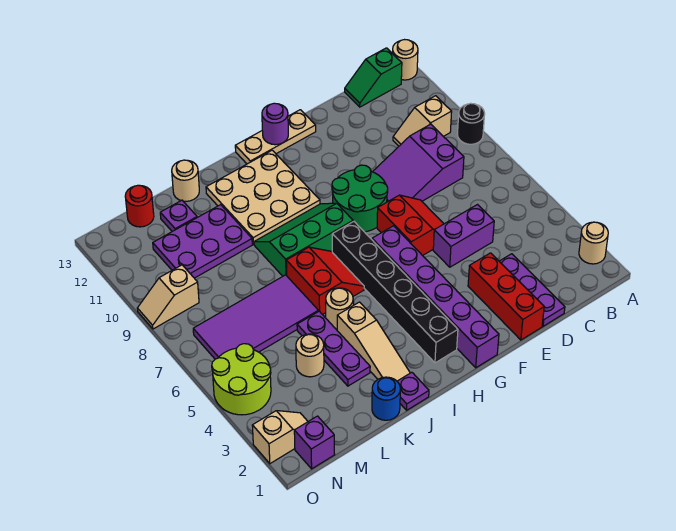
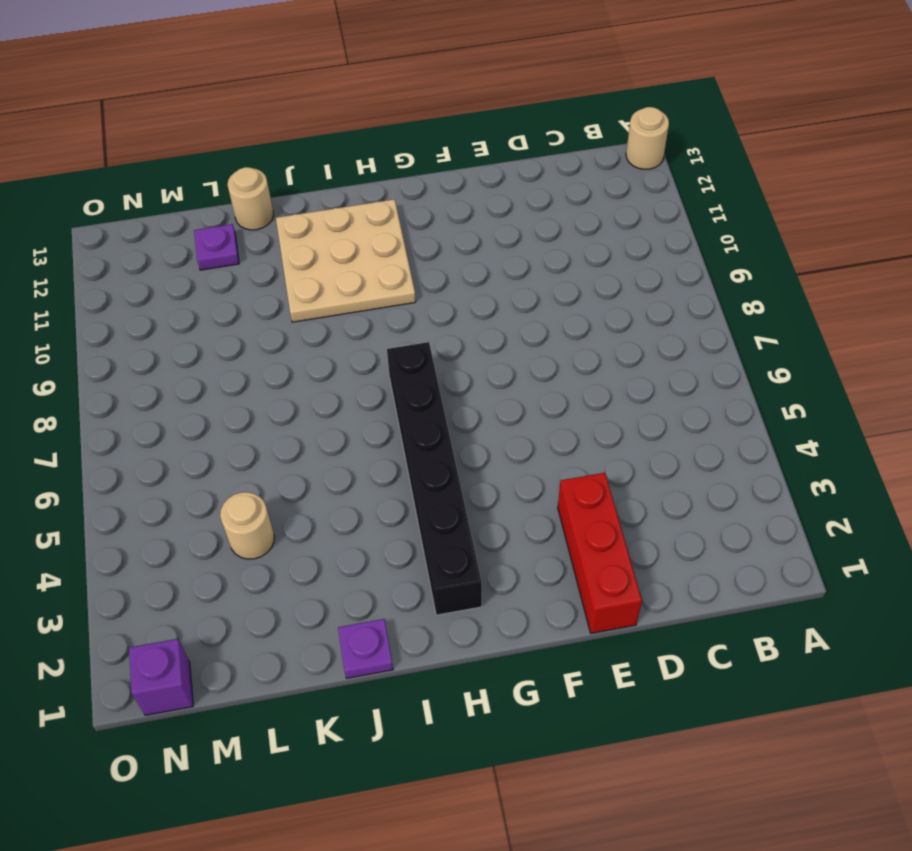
none -> tan round brick A2 level 1
none -> black round brick A9 level 1
none -> tan slope B10:C10 level 1 top B
none -> green slope B13:C13 level 1 top B

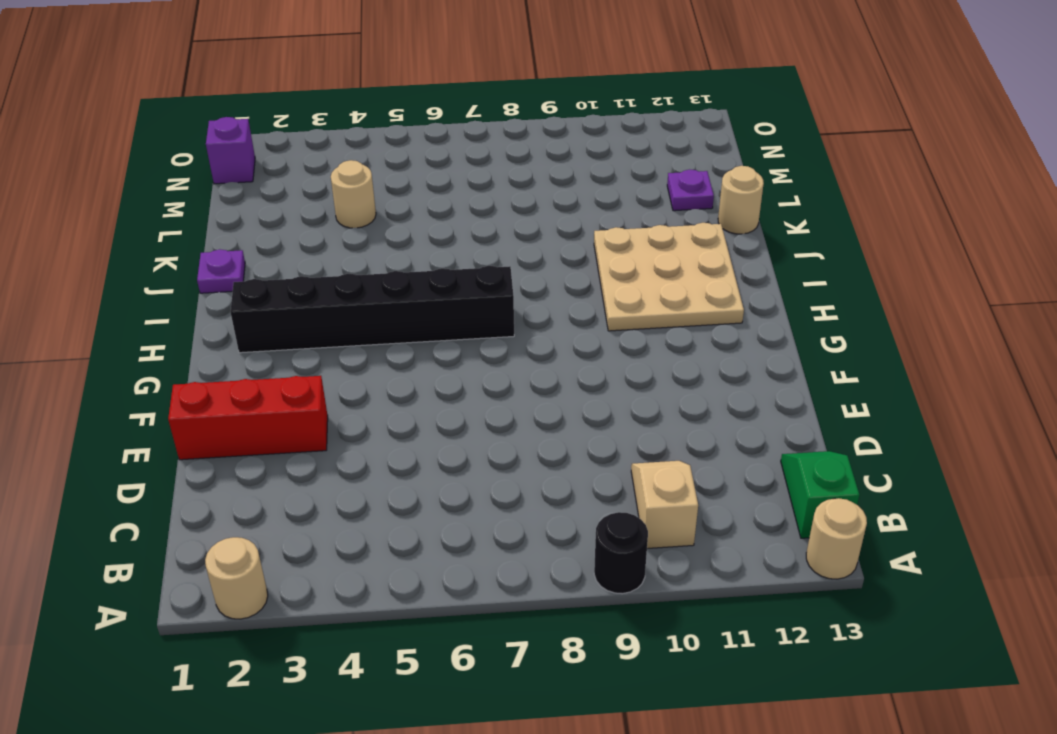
none -> purple slope C8:E9 level 1 top C
none -> purple plate D1:D3 level 1
none -> purple brick D5:E5 level 1
none -> red slope E6:F7 level 1 top F

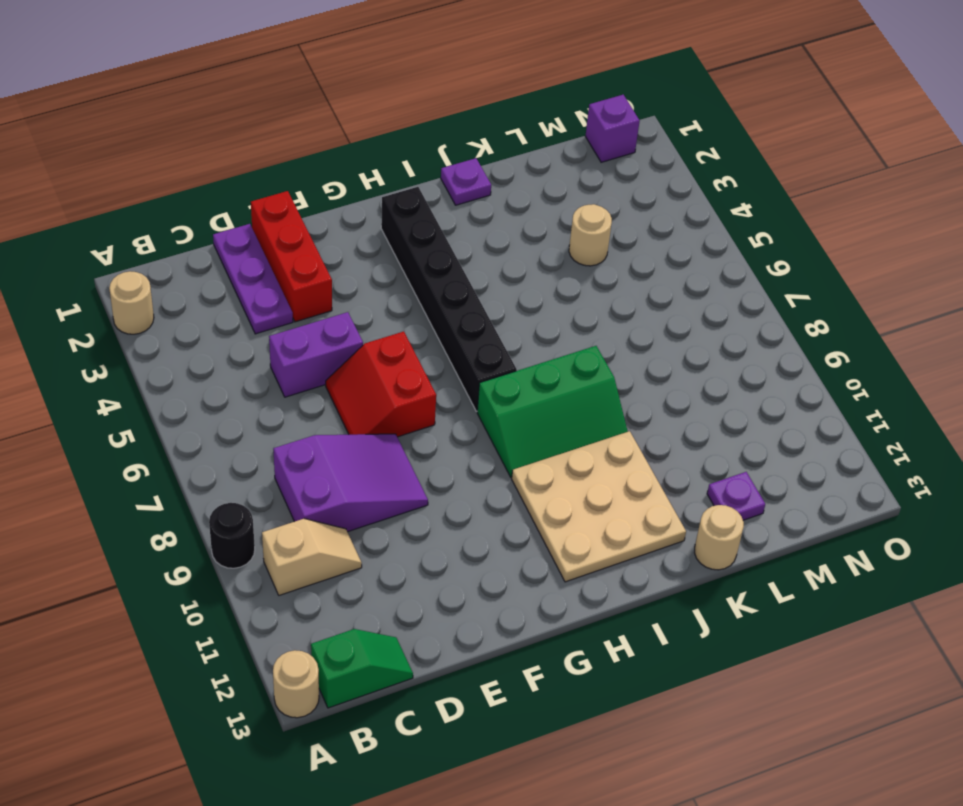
none -> green round brick F8:G9 level 1
none -> tan plate F13:H13 level 1
none -> purple brick G1:G6 level 1
none -> red slope I6:J7 level 1 top J

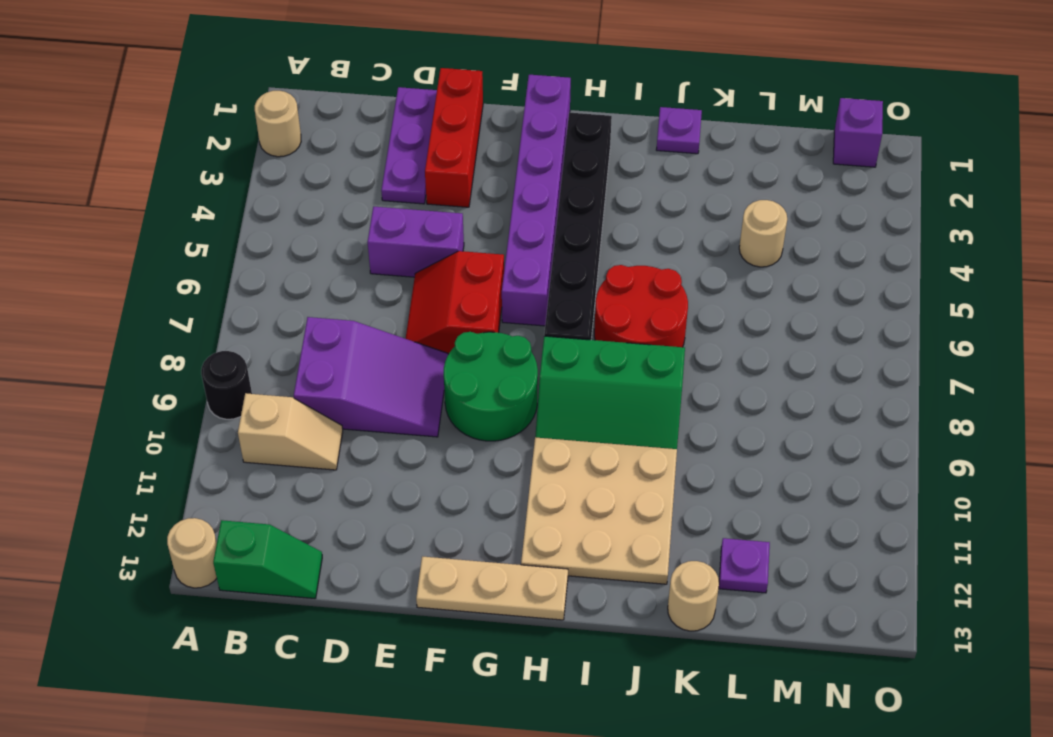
red round brick I6:J7 level 1 -> red slope I6:J7 level 1 top J
none -> tan slope J2:J4 level 1 top 4
none -> tan round brick J5 level 1
none -> blue round brick K1 level 1
none -> purple plate K3:K5 level 1

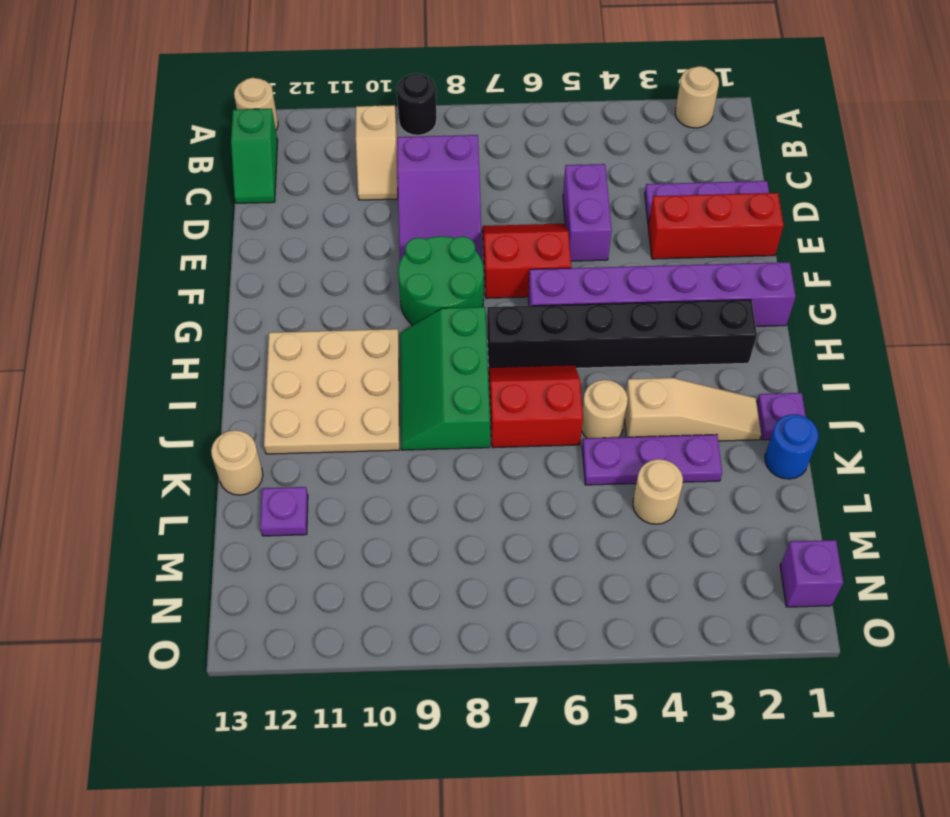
none -> tan plate F13:H13 level 1
none -> purple tile K6:N7 level 1
none -> purple plate K10:M11 level 1
none -> red round brick M13 level 1

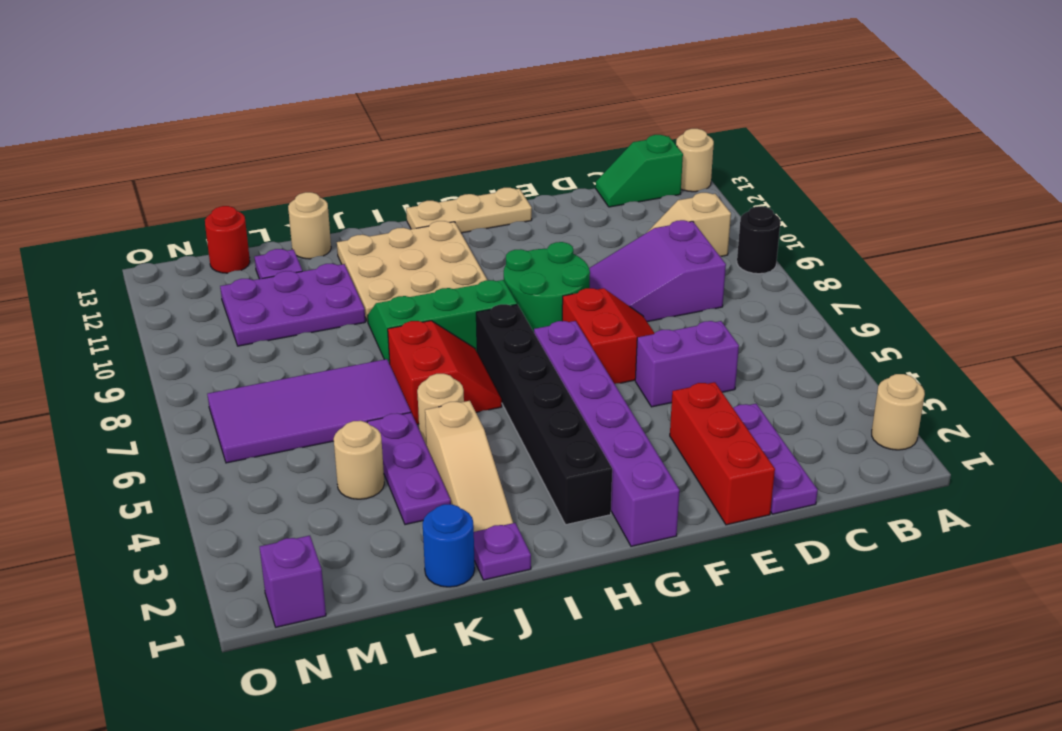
none -> tan slope N2:O2 level 1 top O
none -> lime round brick N4:O5 level 1
none -> tan slope N9:O9 level 1 top N
none -> purple round brick G13 level 2

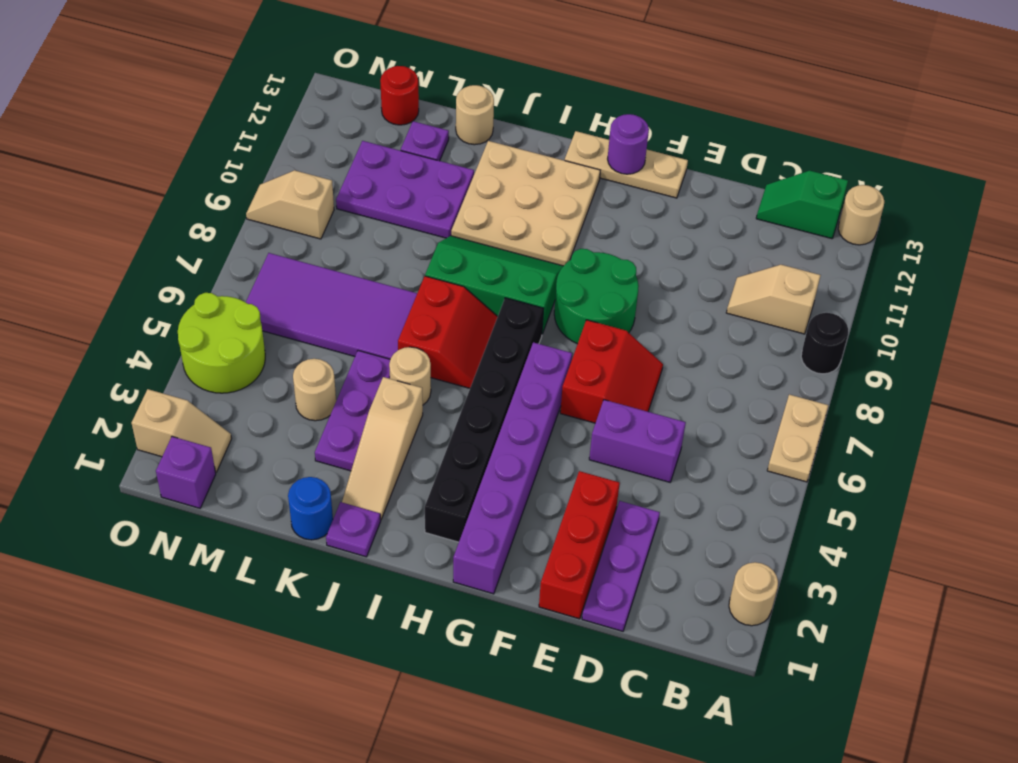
tan plate A6:A7 level 1 -> none
none -> purple slope C8:E9 level 1 top C

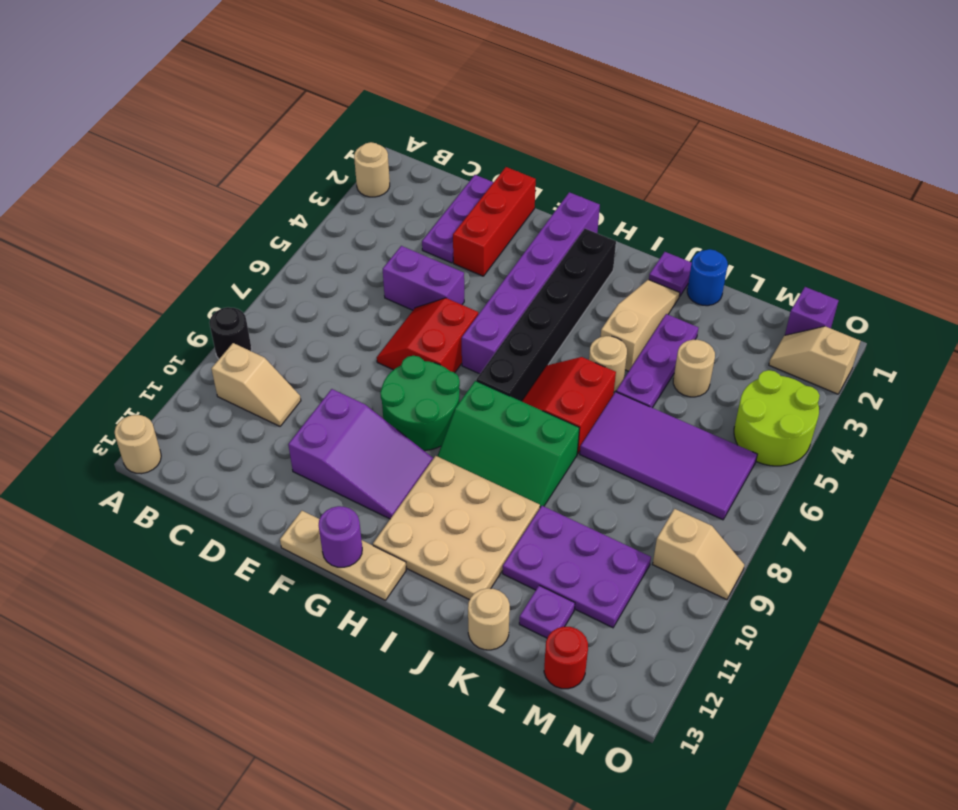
purple slope E10:G11 level 1 top E -> purple slope C8:E9 level 1 top C
none -> green slope B13:C13 level 1 top B

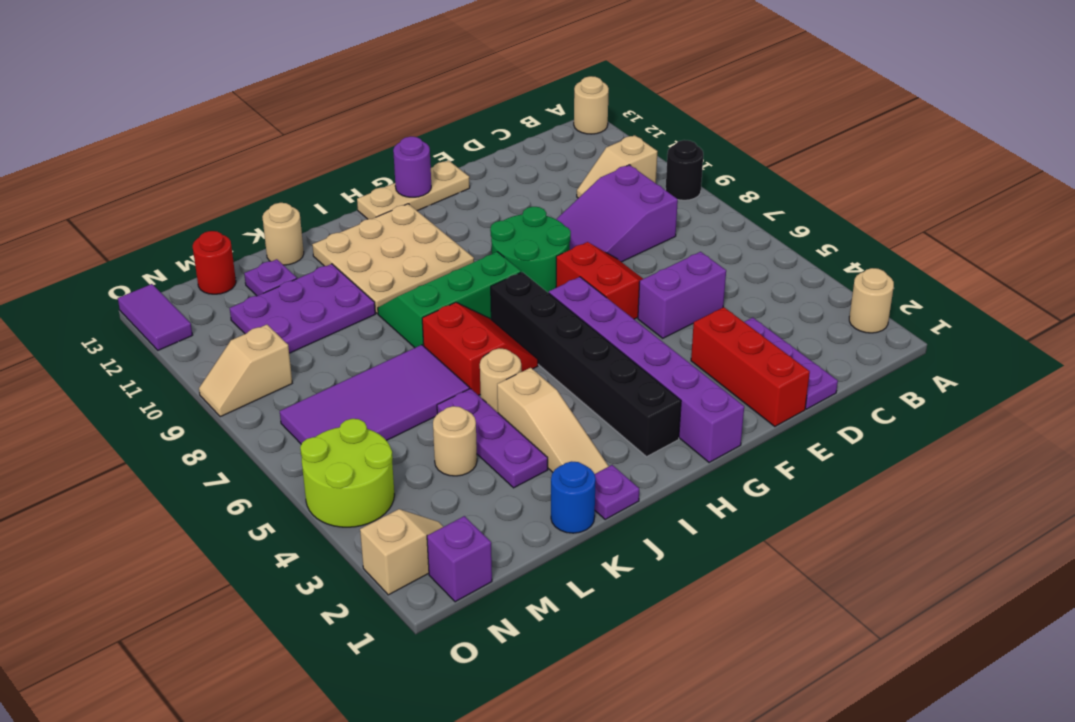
purple tile O12:O13 level 1 -> none
none -> green slope B13:C13 level 1 top B

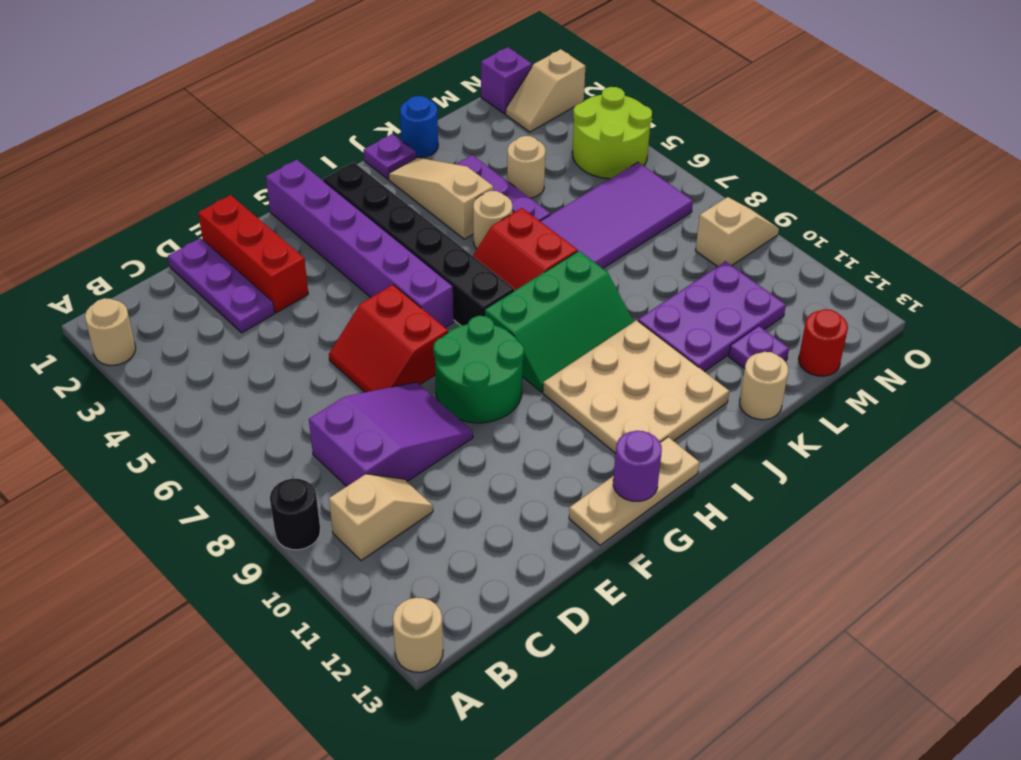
none -> green slope B13:C13 level 1 top B
none -> purple brick D5:E5 level 1

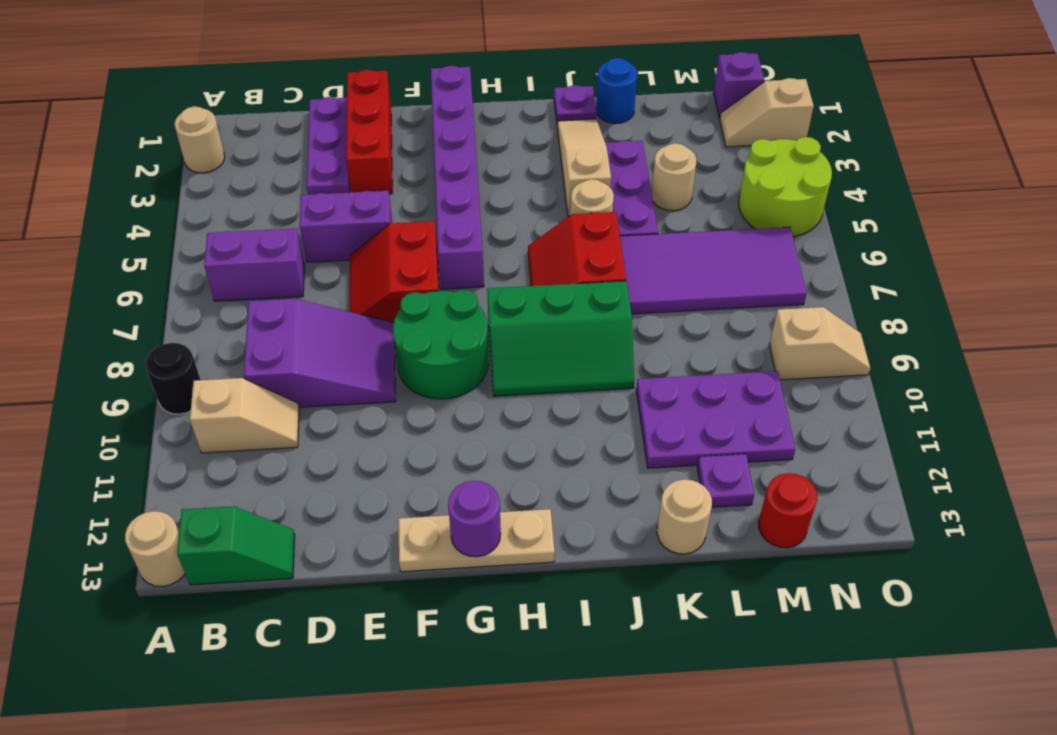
purple brick B6:C6 level 1 -> none
none -> black brick H2:H7 level 1
none -> tan plate H10:J12 level 1

